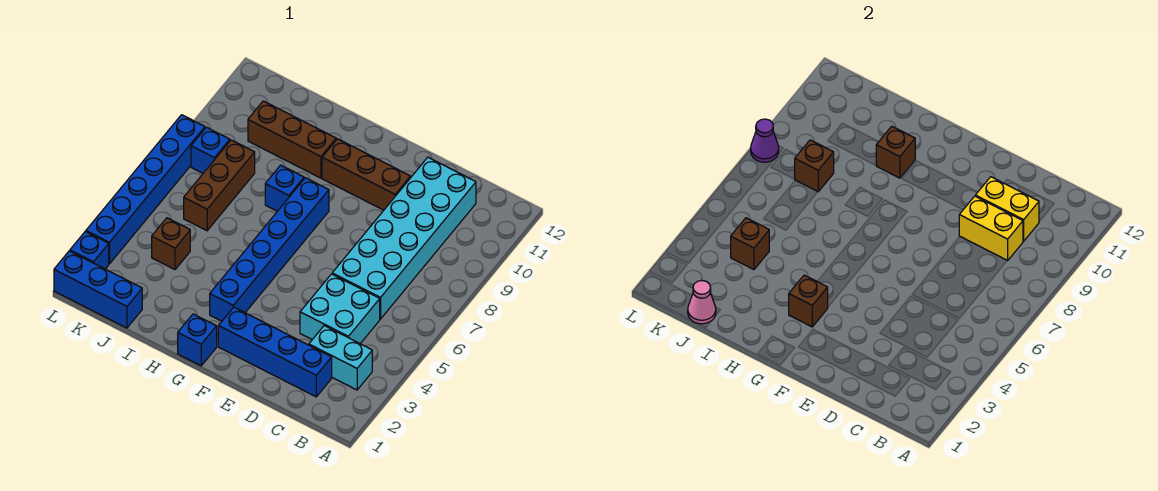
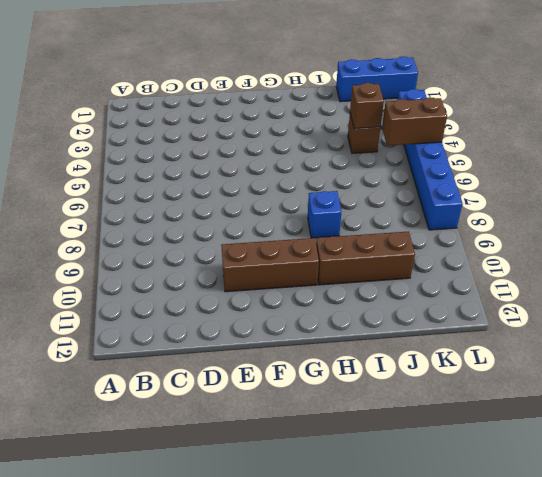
brown brick K5:L5 level 2 -> none
none -> cyan brick B3:C3 level 1
none -> blue brick C2:F2 level 1
none -> cyan brick C4:D5 level 1

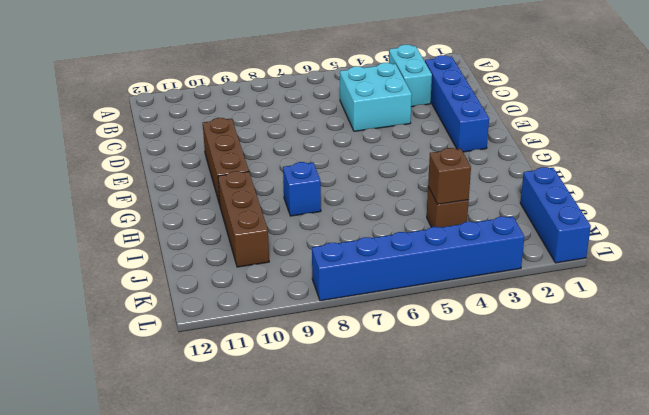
none -> cyan brick C6:D11 level 1
none -> blue brick G1 level 1
none -> blue brick G3:G8 level 1

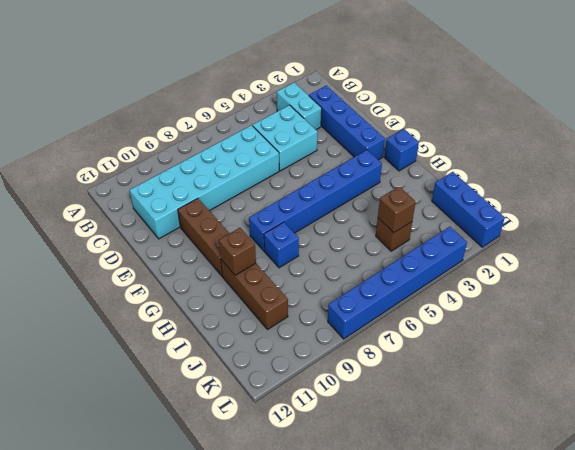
none -> brown brick J6:J8 level 1
none -> blue brick K8 level 1
none -> blue brick L2 level 1

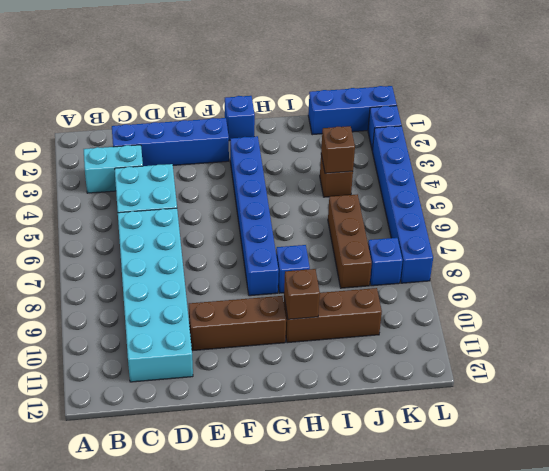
none -> yellow brick C9:D9 level 2
none -> yellow brick C10:D10 level 2
none -> brown brick G3 level 2

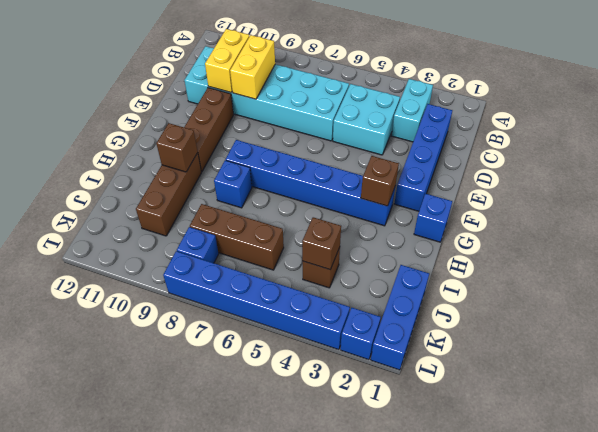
none -> pink cone J1 level 2
none -> brown brick J8 level 2
none -> purple cone L8 level 2

